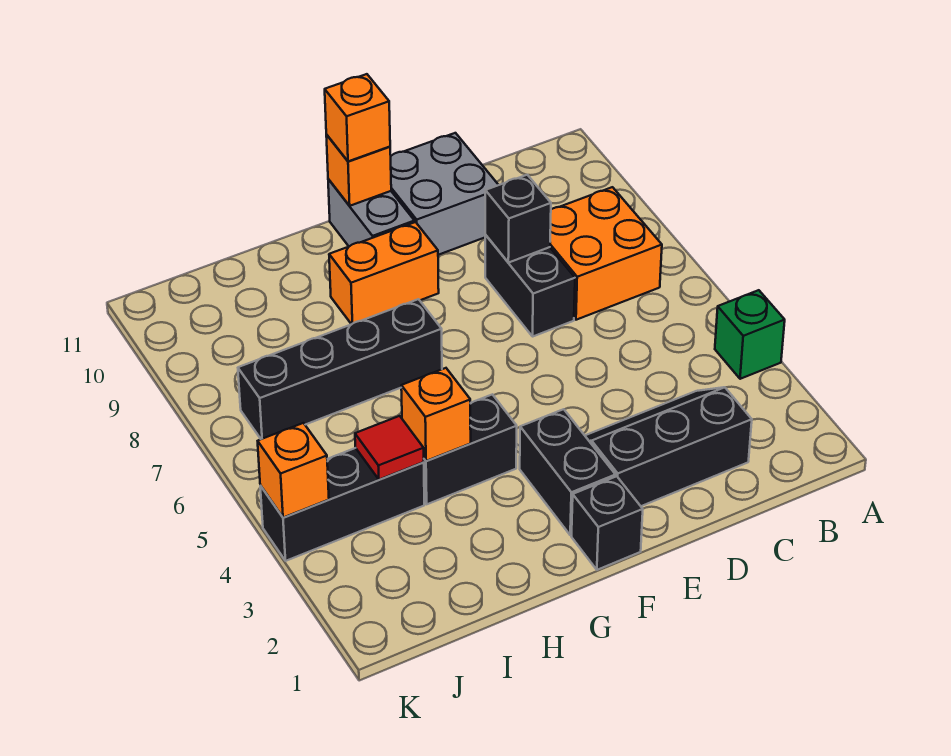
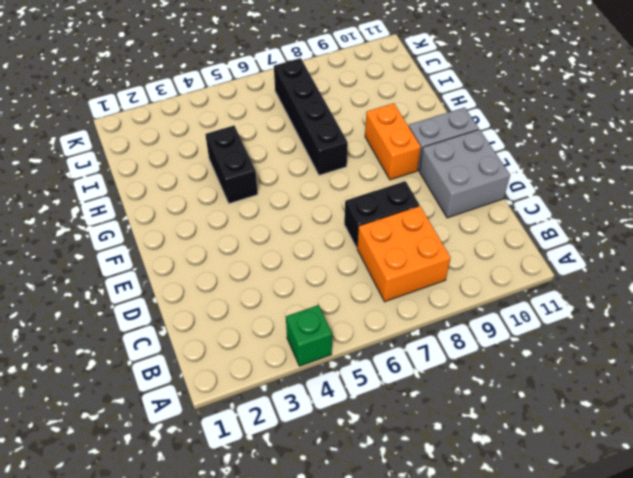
none -> black slope C2:E3 level 1 top 2
none -> black brick F1 level 1
none -> black brick F2:F3 level 1

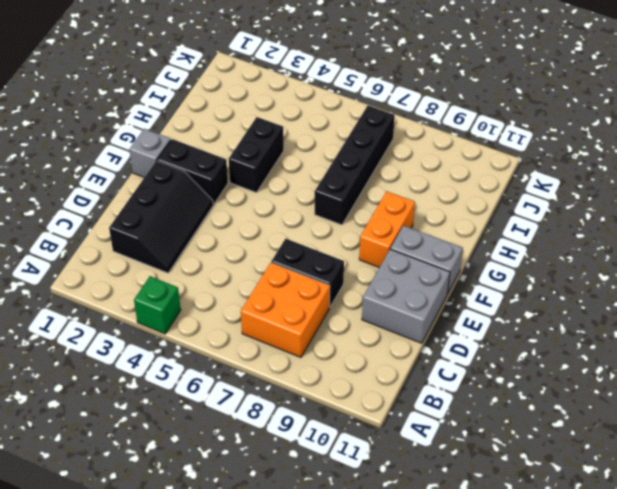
grey brick F1 level 1 -> black brick F1 level 1
none -> black brick I4:K4 level 1
none -> black brick D8 level 2
none -> orange brick F11 level 2

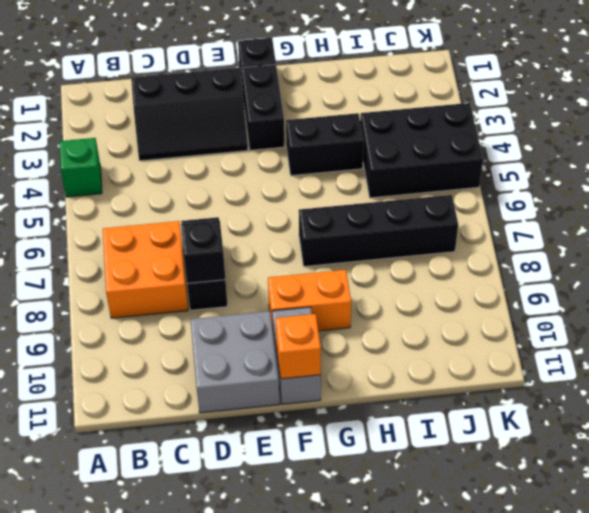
black brick I4:K5 level 1 -> black brick I4:K4 level 1
none -> orange brick H4 level 2
none -> red tile I4 level 2
none -> orange brick K4 level 2

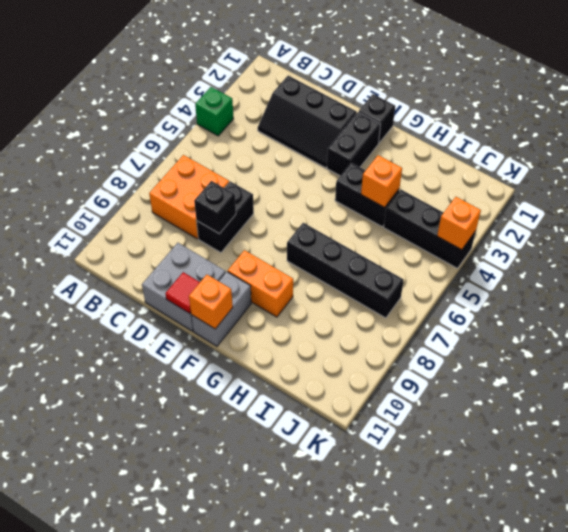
red tile E11 level 2 -> red tile I4 level 2
none -> orange brick F11 level 3

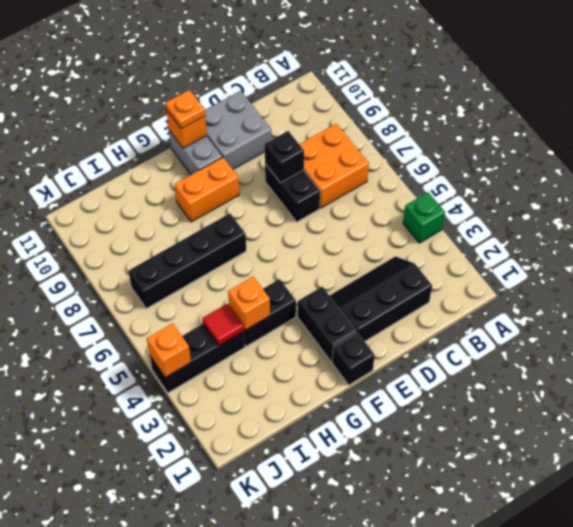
orange plate F11 level 3 -> orange brick F11 level 3

